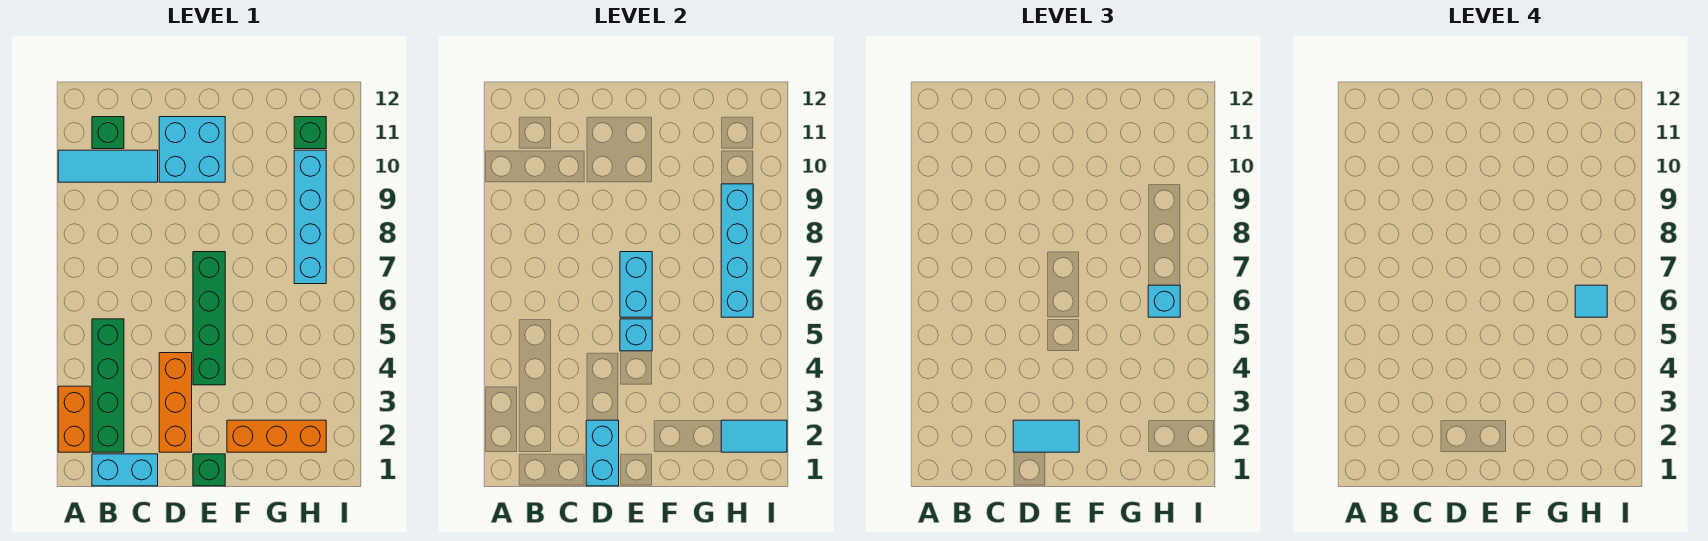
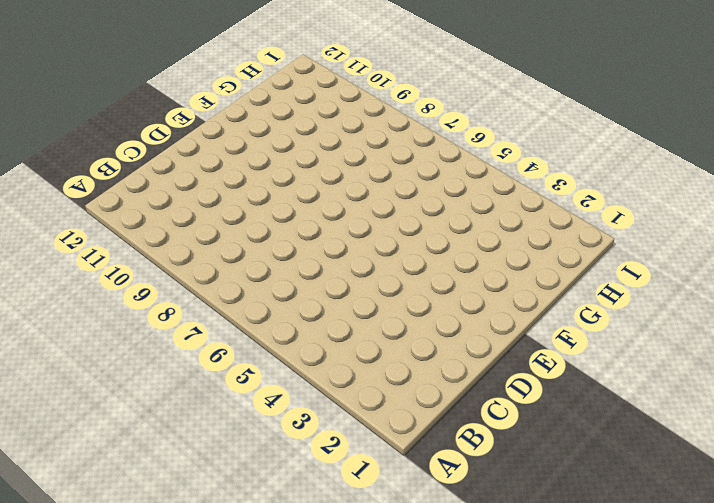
none -> orange brick A2:A3 level 1
none -> cyan tile A10:C10 level 1
none -> cyan brick B1:C1 level 1

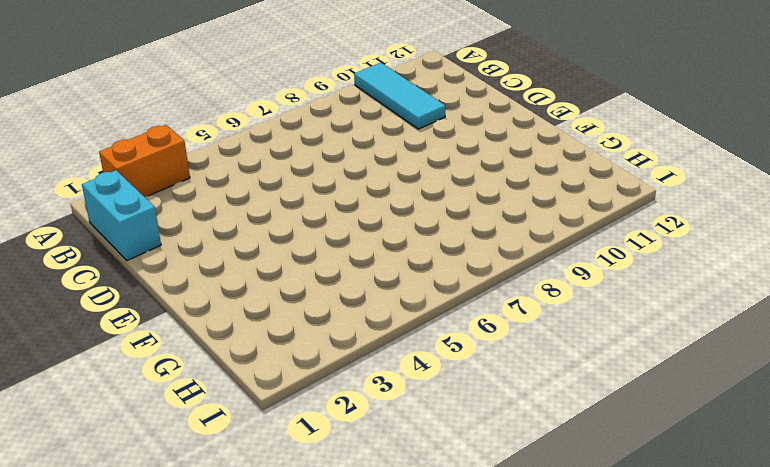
none -> green brick B2:B5 level 1
none -> green brick B11 level 1
none -> orange brick D2:D4 level 1

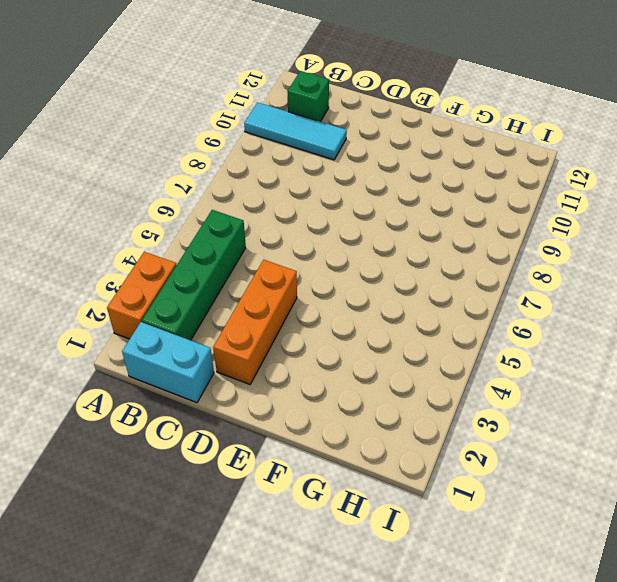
none -> cyan brick D10:E11 level 1
none -> green brick E1 level 1
none -> green brick E4:E7 level 1

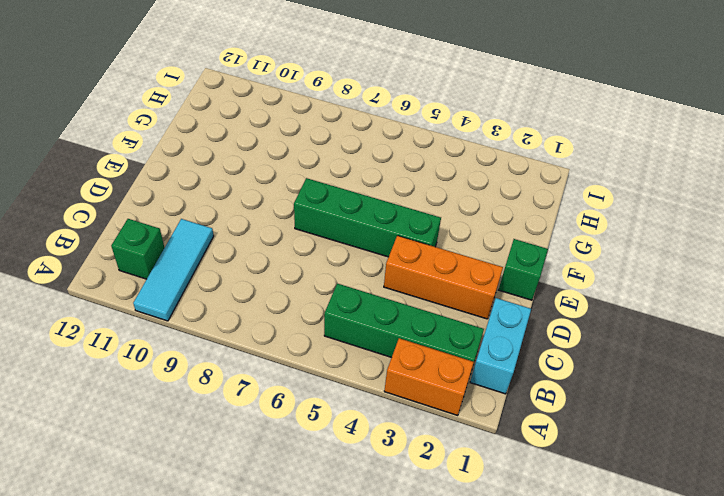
none -> cyan brick D10:E11 level 1
none -> orange brick F2:H2 level 1
none -> cyan brick H7:H10 level 1

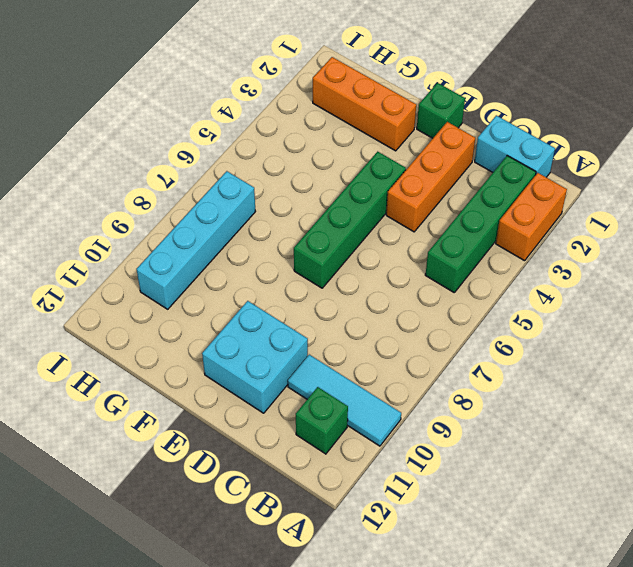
none -> green brick H11 level 1
none -> cyan brick D1:D2 level 2
none -> cyan brick E5 level 2

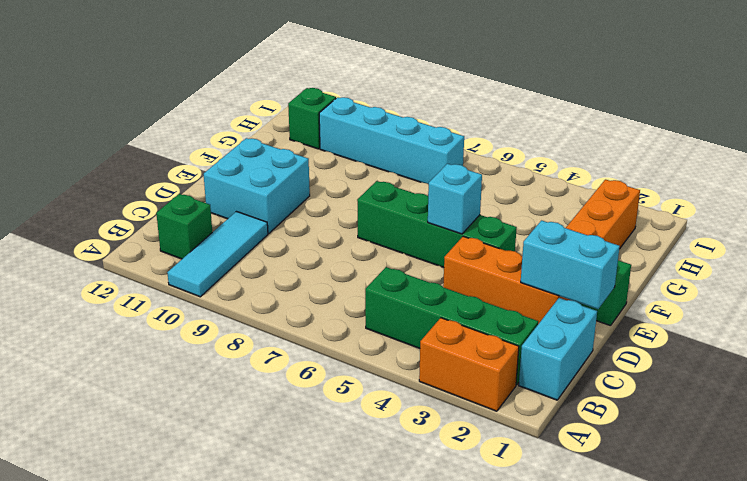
none -> cyan brick E6:E7 level 2
none -> cyan tile H2:I2 level 2
none -> cyan brick H6:H9 level 2

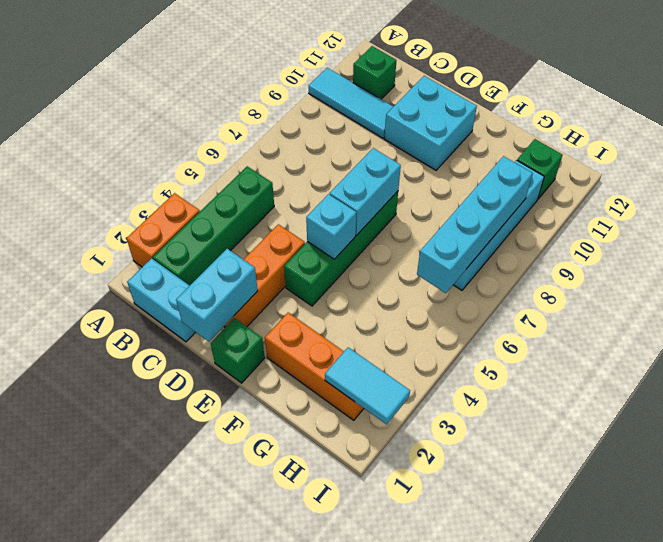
none -> cyan tile D2:E2 level 3
none -> cyan brick H6 level 3
none -> cyan tile H6 level 4

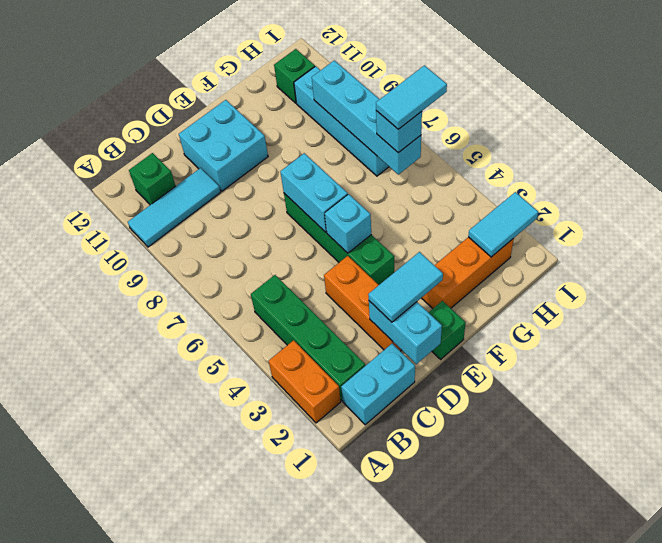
cyan tile H6:I6 level 4 -> cyan tile H6 level 4

